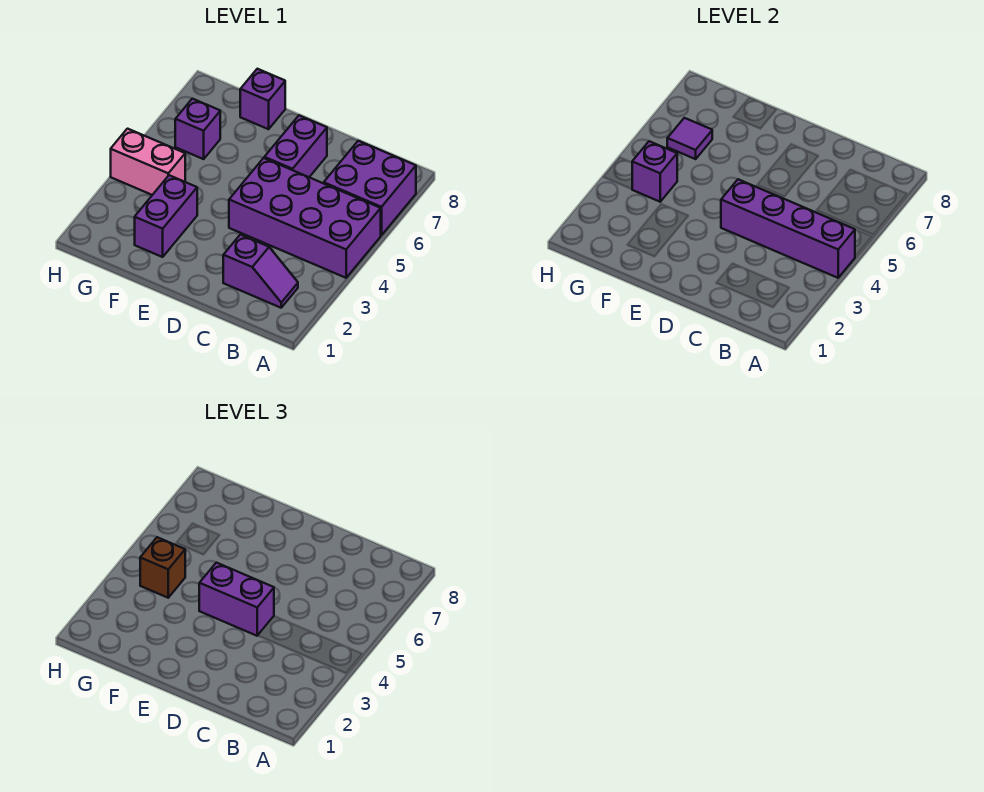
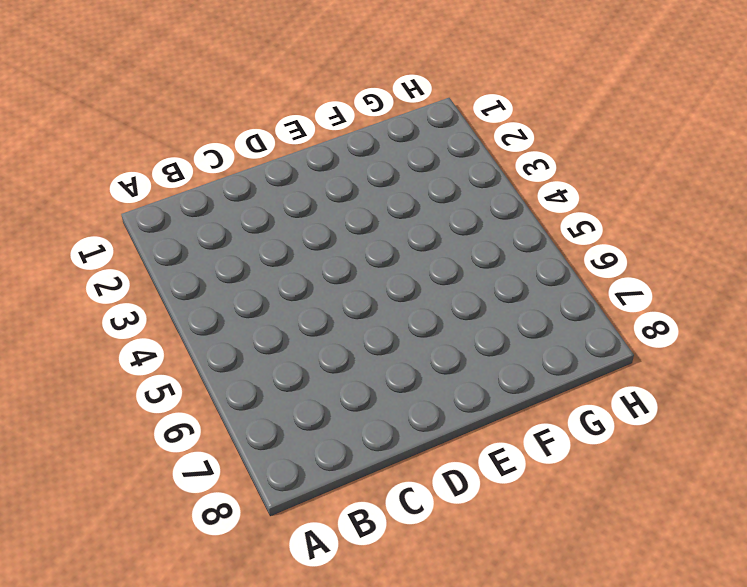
none -> purple brick A4:D5 level 1
none -> purple brick A6:B7 level 1
none -> purple slope B2:C2 level 1 top C

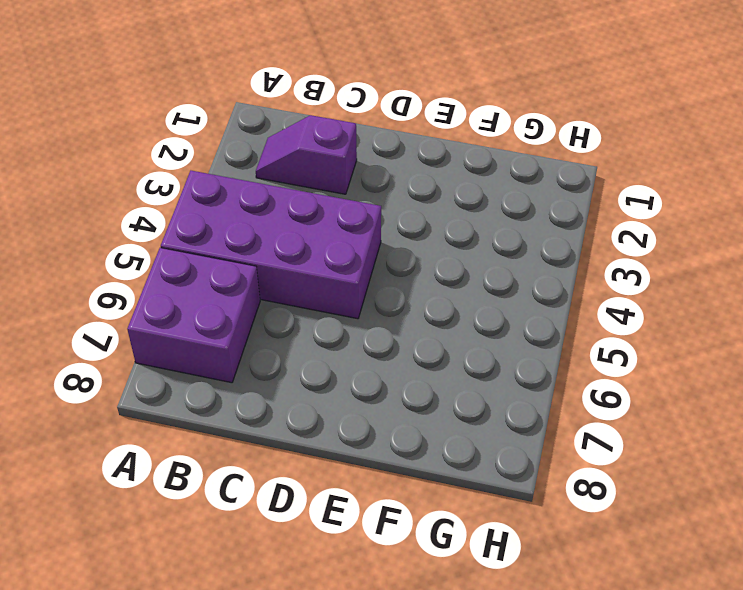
none -> purple brick D6:D7 level 1
none -> purple brick F2:F3 level 1
none -> purple brick F8 level 1

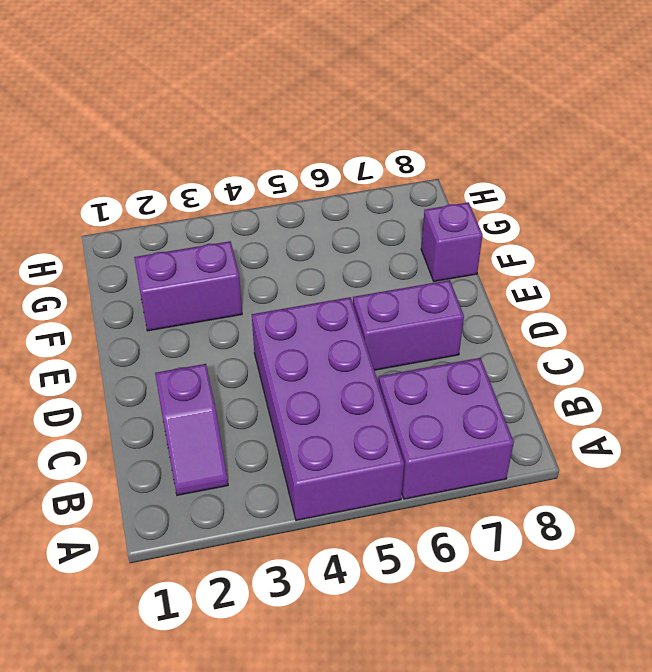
none -> pink brick G4:H4 level 1
none -> purple brick G6 level 1
none -> purple brick A4:D4 level 2

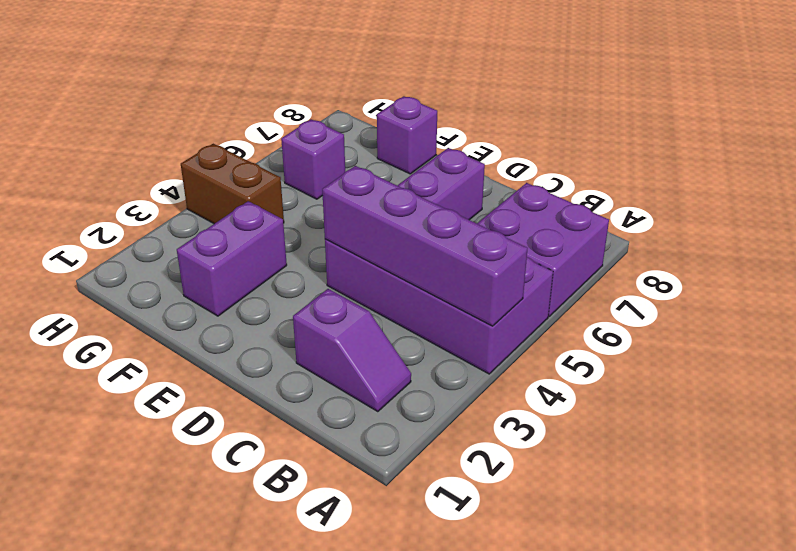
brown brick G4:H4 level 1 -> pink brick G4:H4 level 1
none -> purple brick G4 level 2
none -> purple tile G6 level 2
none -> purple brick D4:E4 level 3

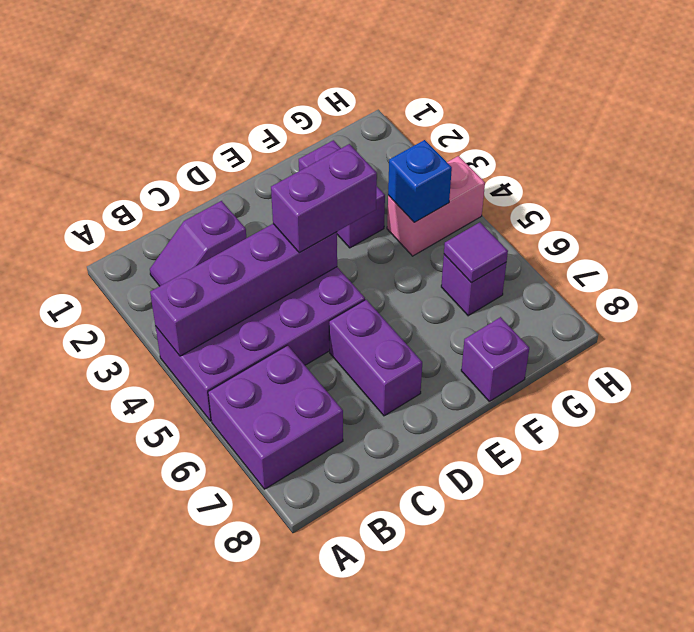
blue brick G4 level 2 -> purple brick G4 level 2
none -> brown brick G4 level 3

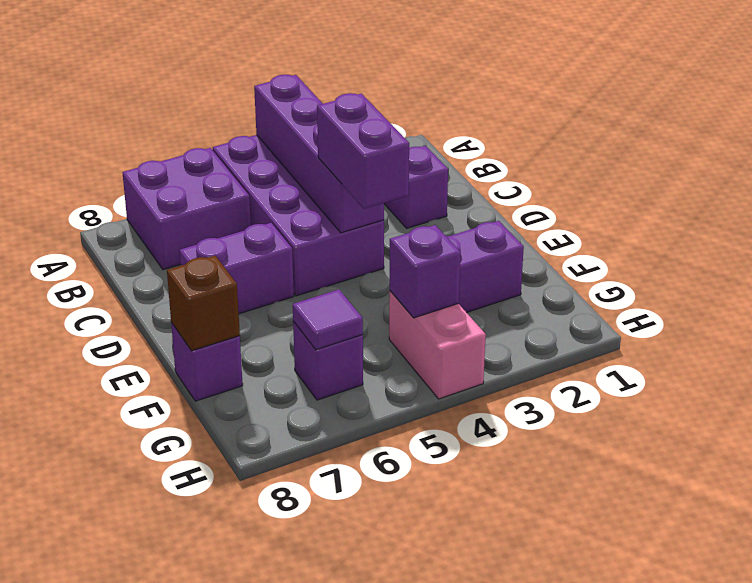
brown brick F8 level 2 -> brown brick G4 level 3

